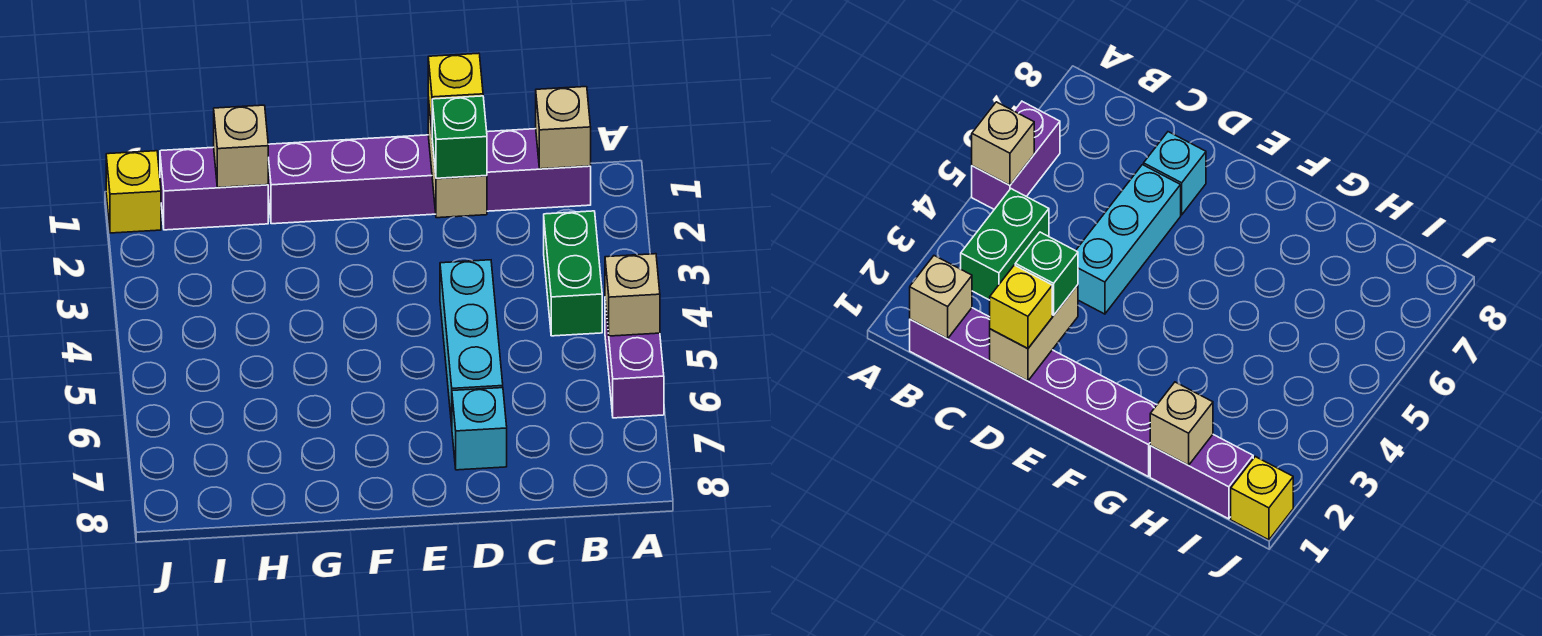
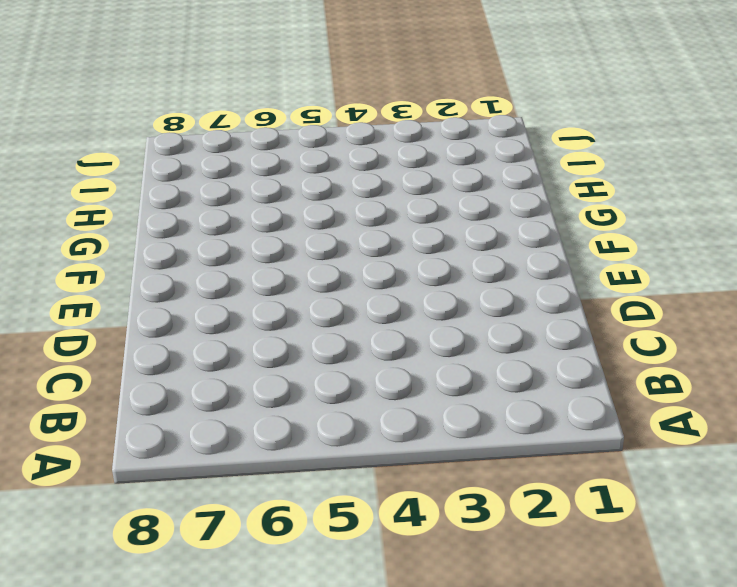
none -> purple brick A5:A6 level 1
none -> purple brick B1:G1 level 1
none -> green brick B3:B4 level 1

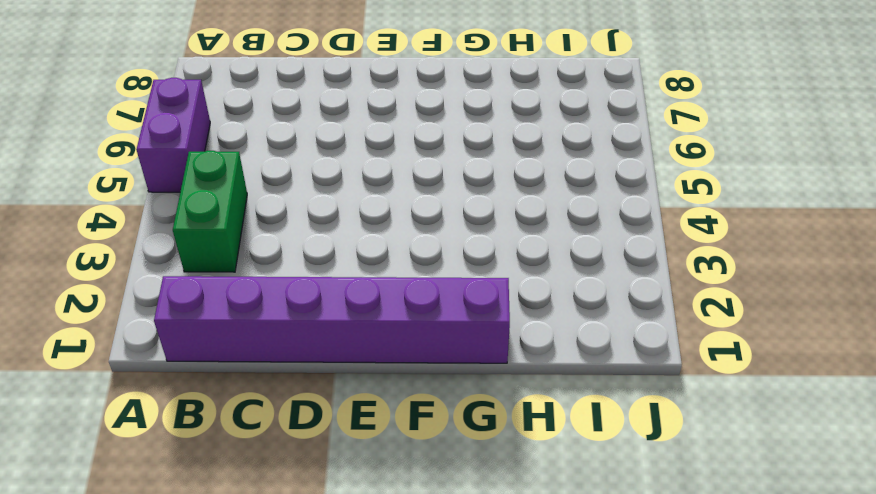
none -> cyan brick D4:D6 level 1
none -> cyan brick D7 level 1
none -> purple brick H1:I1 level 1

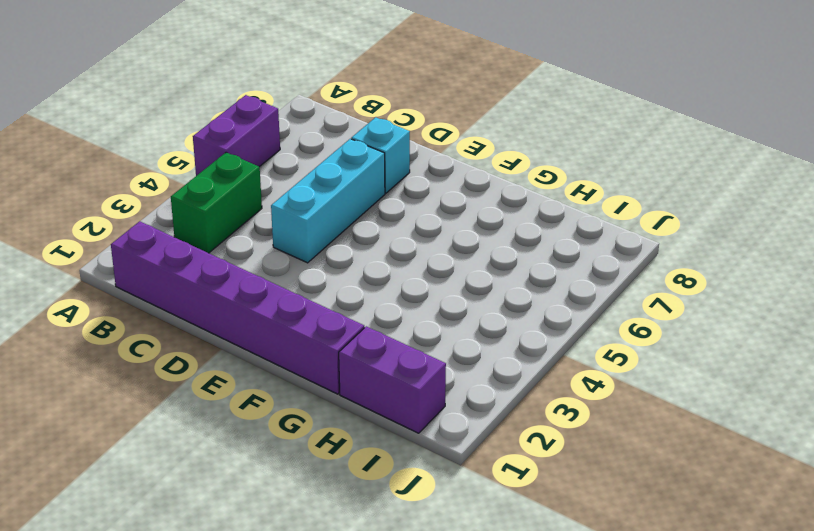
none -> yellow brick J1 level 1
none -> tan brick A5 level 2
none -> tan brick B1 level 2

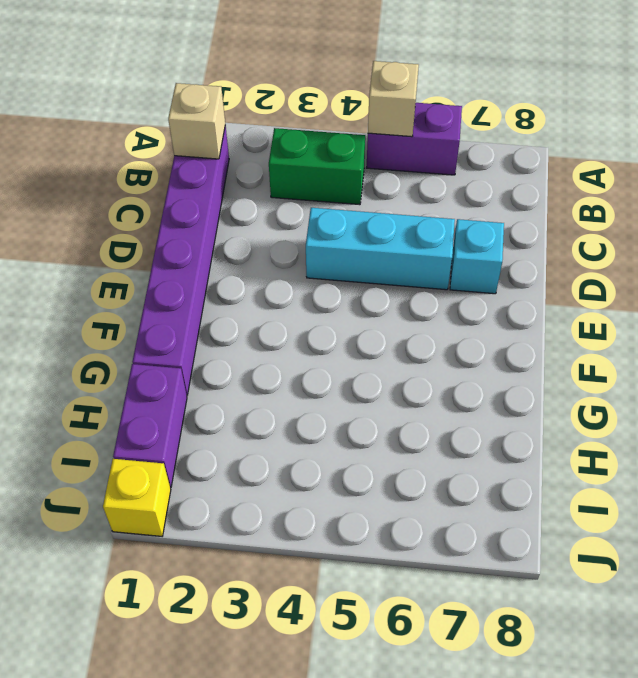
none -> tan brick D1:D2 level 2
none -> tan brick H1 level 2
none -> yellow brick D1 level 3

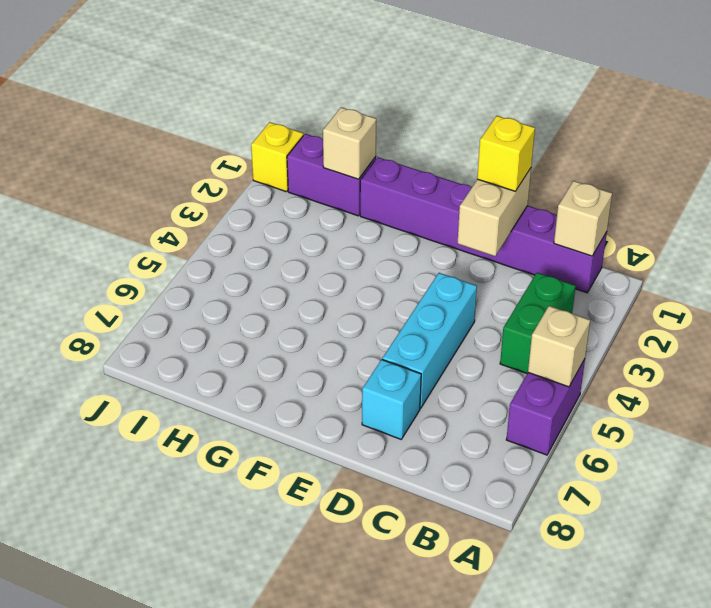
none -> green brick D2 level 3

